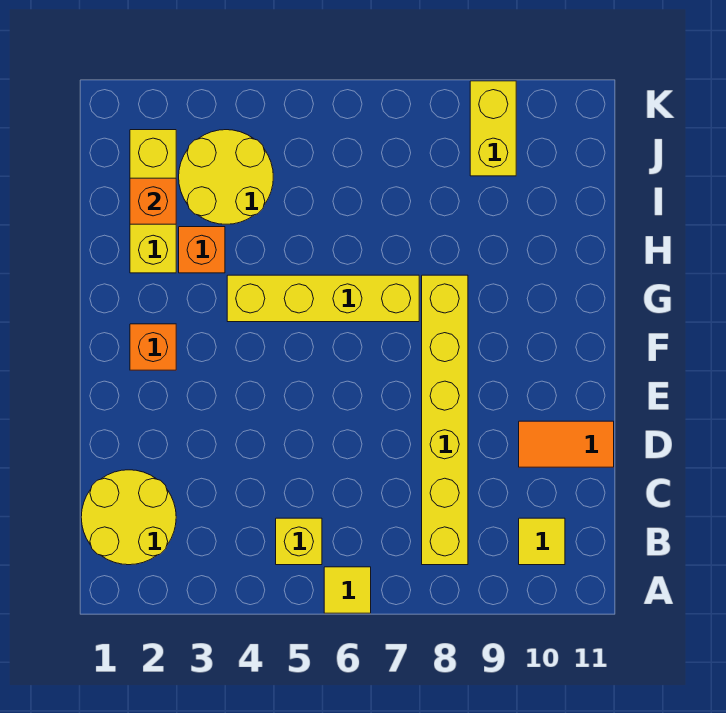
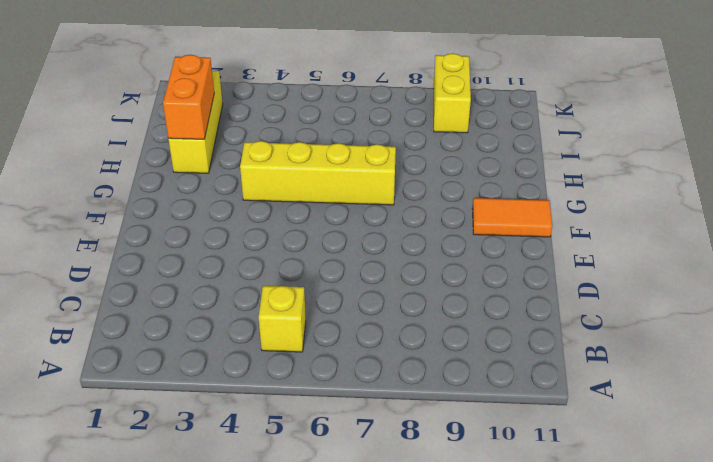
orange tile F10:F11 level 1 -> orange tile D10:D11 level 1
orange brick H2:I2 level 2 -> orange brick I2 level 2
none -> yellow tile A6 level 1
none -> yellow round brick B1:C2 level 1
none -> yellow brick B8:G8 level 1

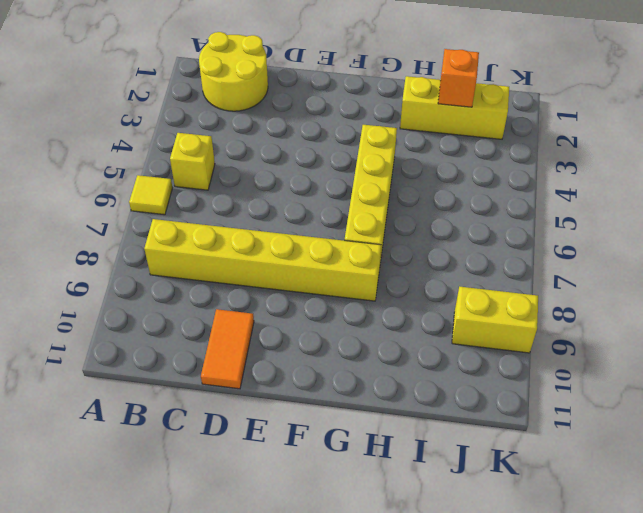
none -> yellow tile B10 level 1
none -> orange brick F2 level 1
none -> orange brick H3 level 1

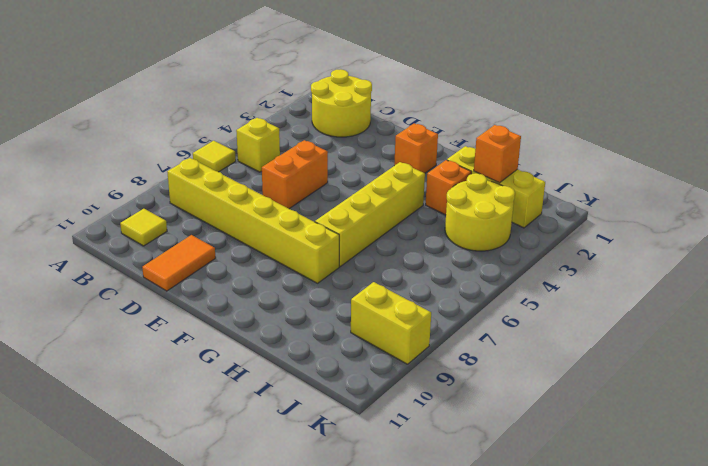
orange brick D5:D6 level 1 -> none

